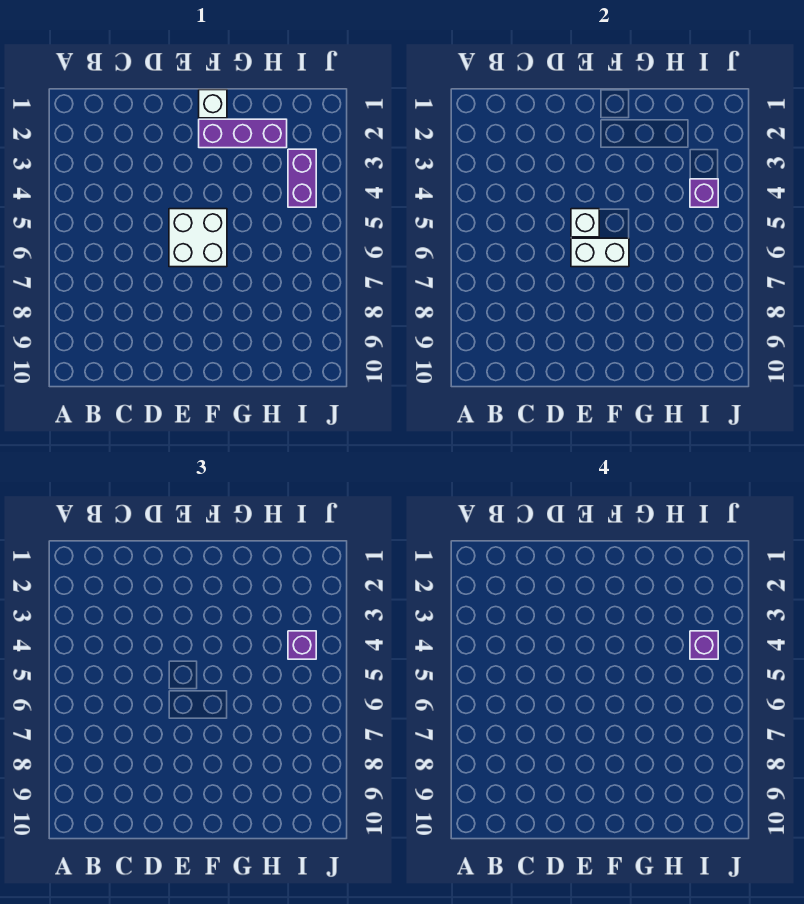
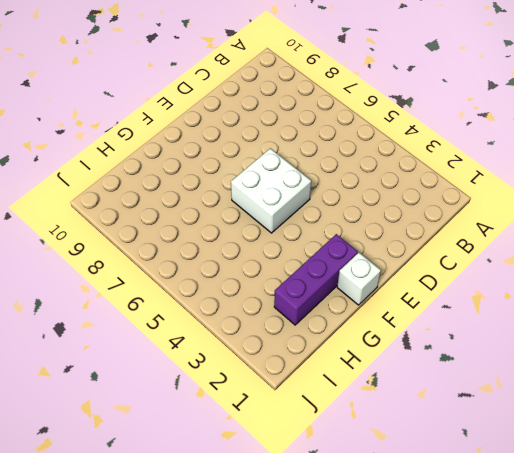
none -> purple brick I3:I4 level 1
none -> white brick E5 level 2

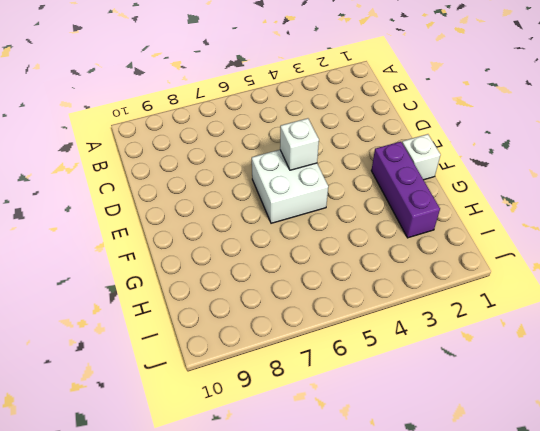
none -> purple brick I3:I4 level 1
none -> white brick E6:F6 level 2

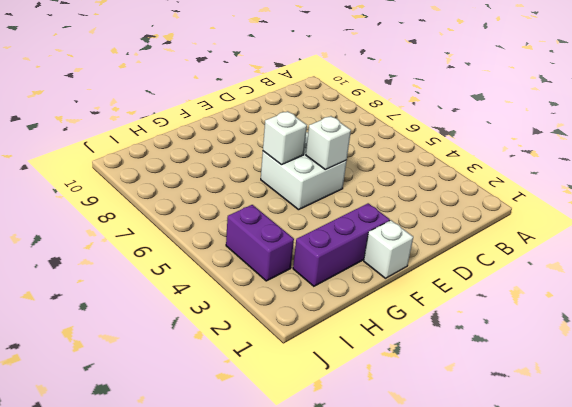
white brick F6 level 2 -> white brick E6:F6 level 2
none -> purple brick I4 level 2
none -> purple brick I4 level 3

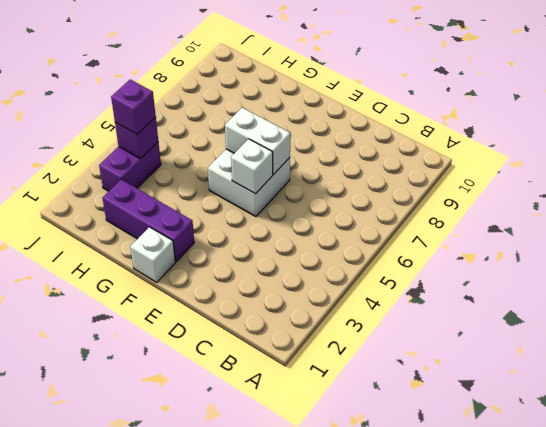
none -> purple brick I4 level 4

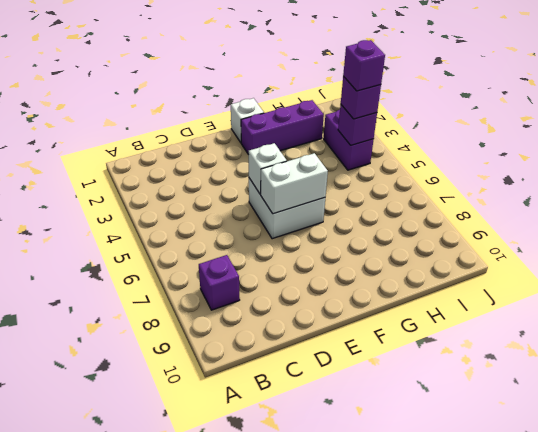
purple brick B8 level 1 -> none

